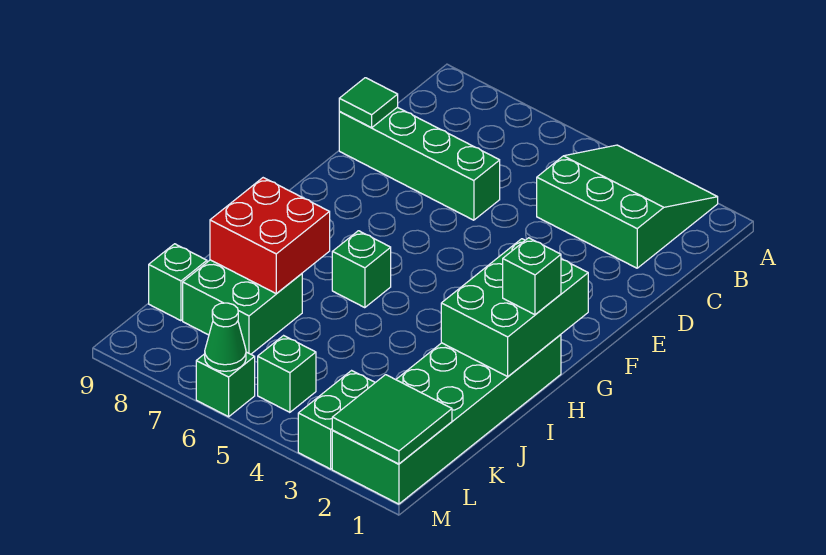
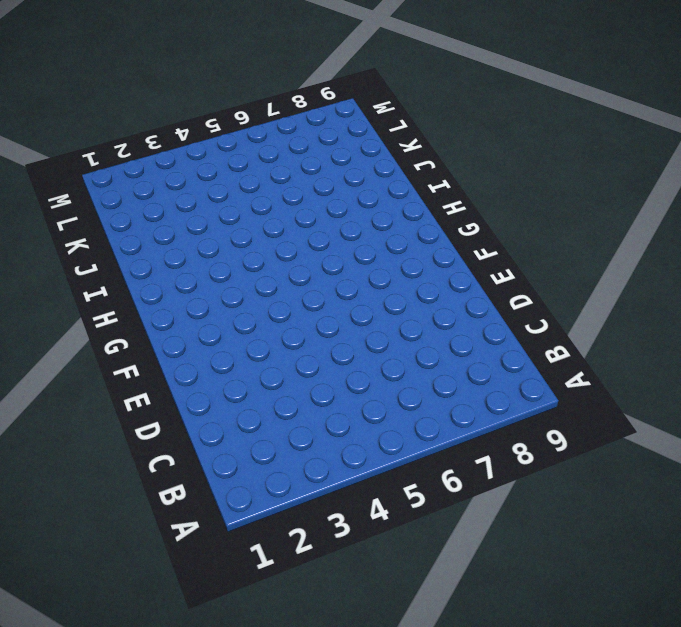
none -> green slope A2:C4 level 1 top C
none -> green brick D6:D9 level 1
none -> green brick H1:M2 level 1

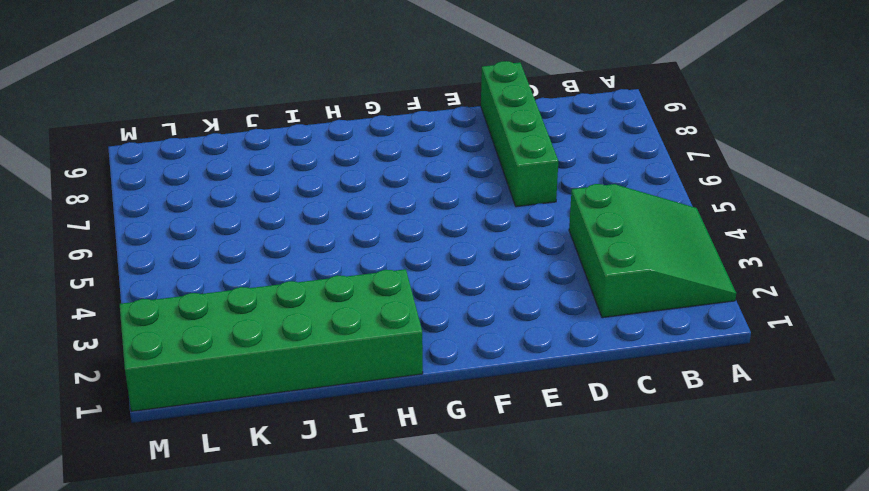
none -> green brick H6 level 1
none -> green brick J7:K8 level 1
none -> green brick K9 level 1

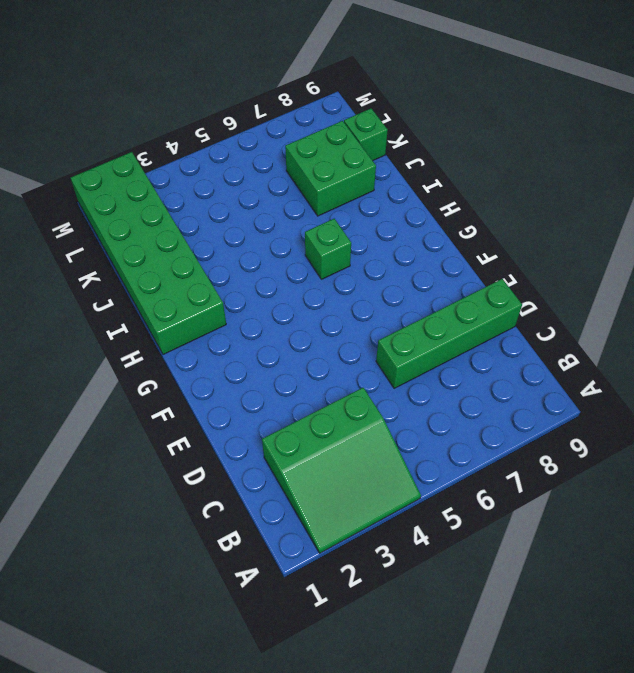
none -> green brick L3:M3 level 1
none -> green brick L5 level 1
none -> green brick M6 level 1

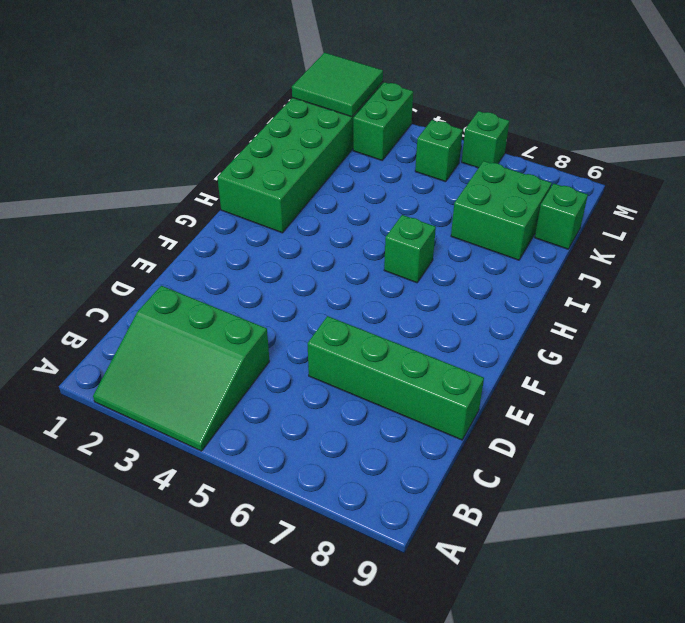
none -> green tile D9 level 2
none -> green brick G1:I2 level 2
none -> red brick I7:J8 level 2

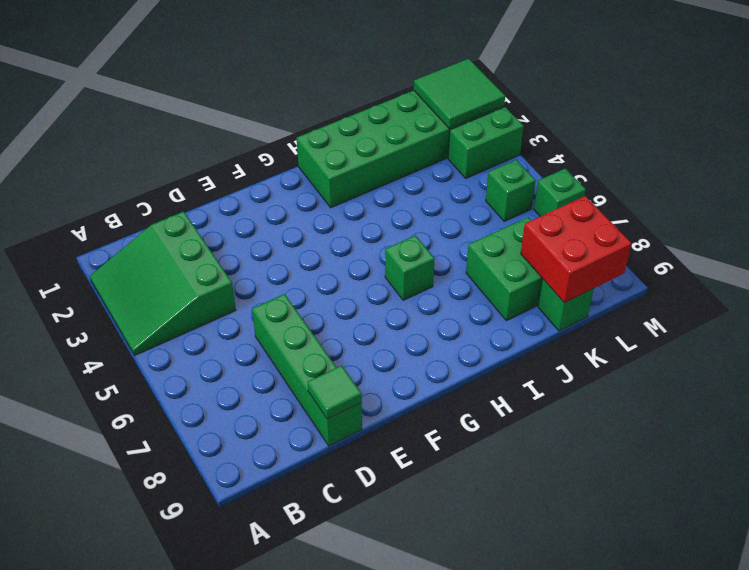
red brick K8:L9 level 2 -> red brick I7:J8 level 2
none -> green brick G1:I2 level 2
none -> green cone M6 level 2
none -> green brick H1 level 3

